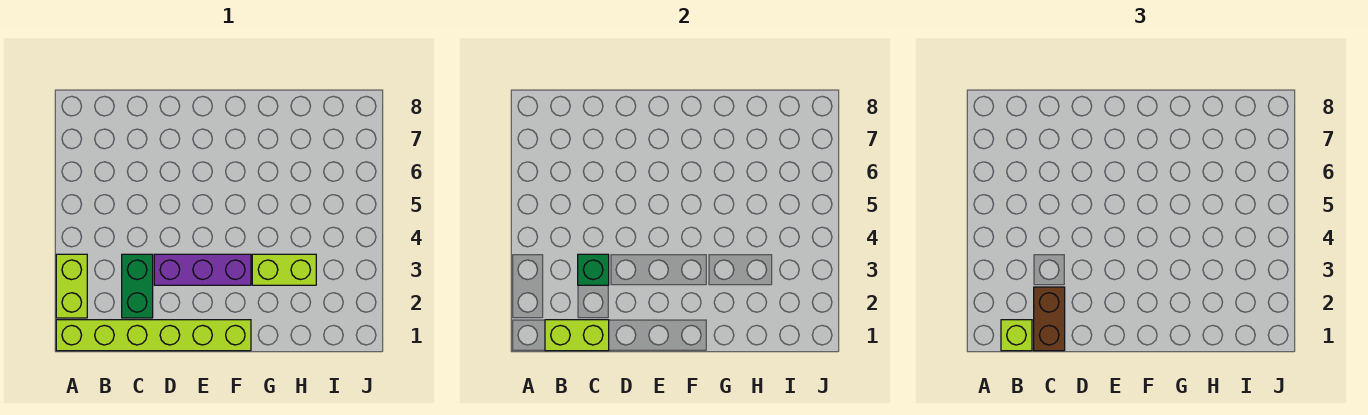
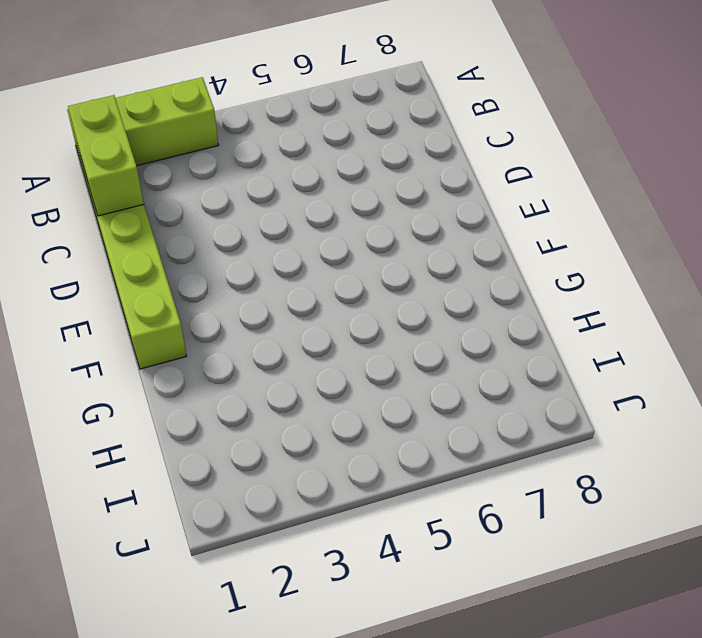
none -> green brick C2:C3 level 1
none -> purple brick D3:F3 level 1

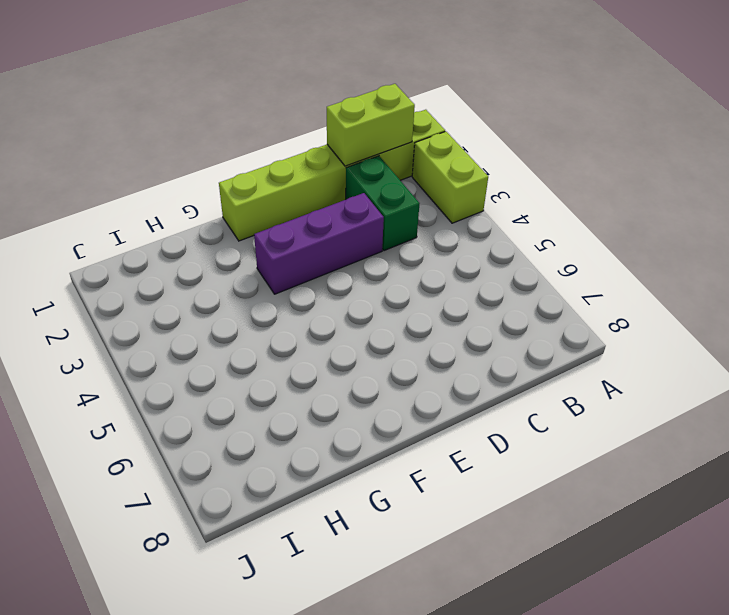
none -> lime brick G3:H3 level 1
none -> green brick C3 level 2

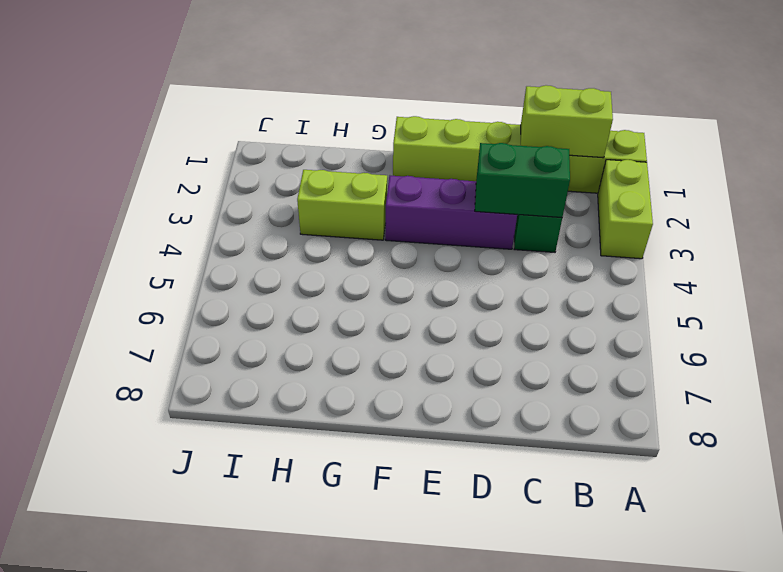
green brick C3:D3 level 2 -> green brick C3 level 2
none -> lime brick B1 level 3
none -> brown brick C1:C2 level 3

